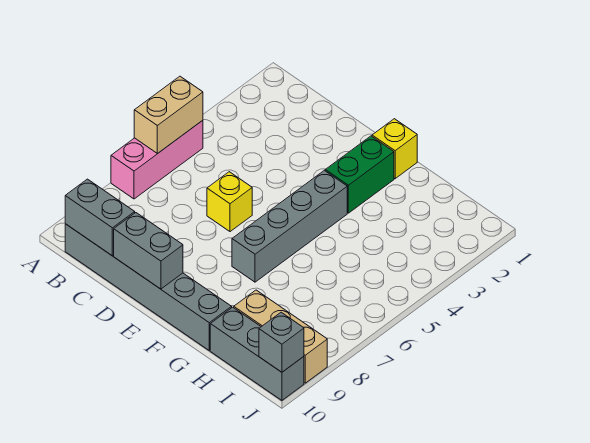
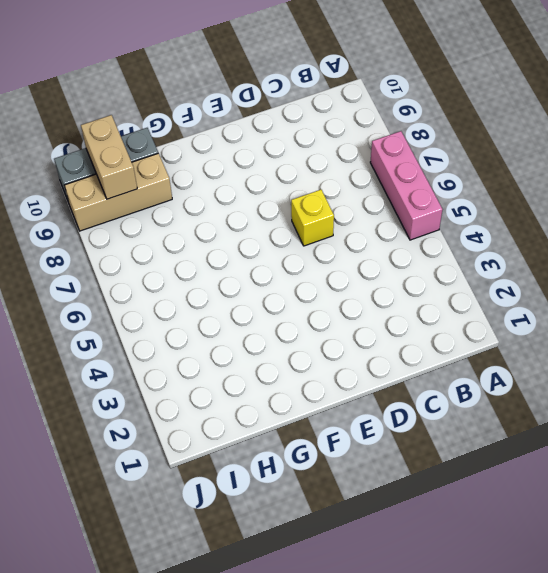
tan brick I9:I10 level 2 -> tan brick A5:A6 level 2
none -> grey brick B10:G10 level 1
none -> yellow brick F1 level 1
none -> green brick F2:F3 level 1

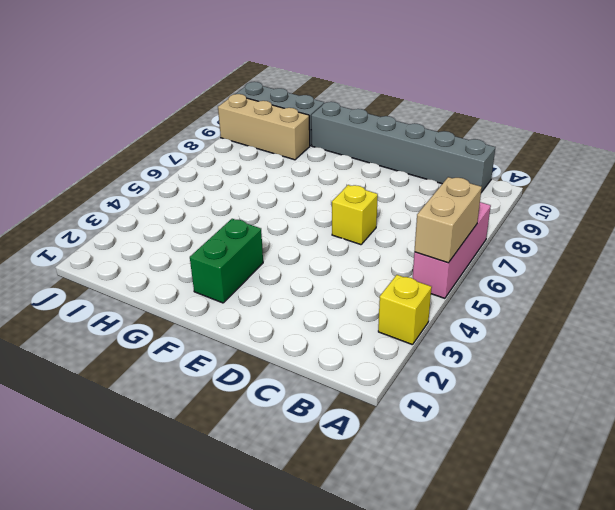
yellow brick A3 level 1 -> yellow brick F1 level 1
none -> grey brick F4:F7 level 1
none -> grey brick B10:C10 level 2
none -> grey brick D10:E10 level 2

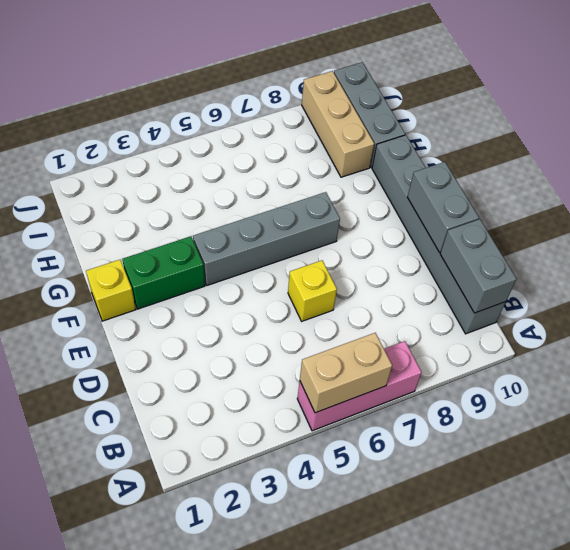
none -> grey brick J10 level 2

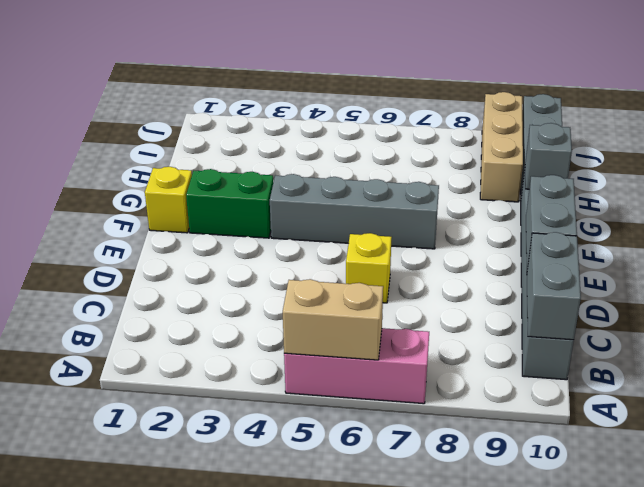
grey brick G10 level 2 -> grey brick J10 level 2

